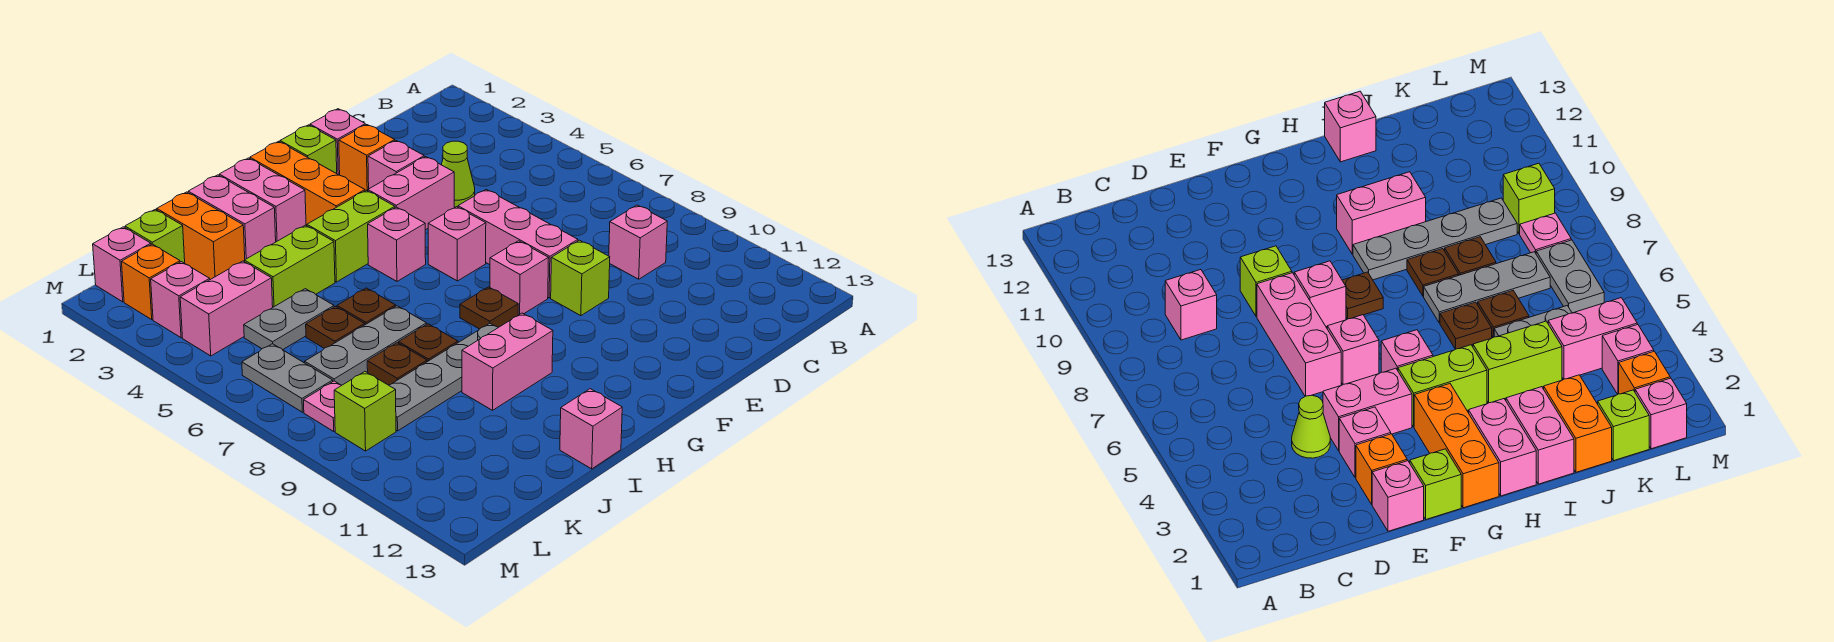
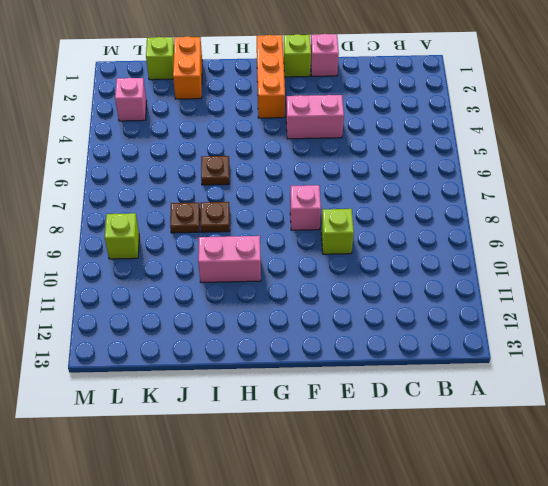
none -> pink brick C9 level 1
none -> lime cone D4 level 1
none -> orange brick E2 level 1
none -> pink brick E3 level 1

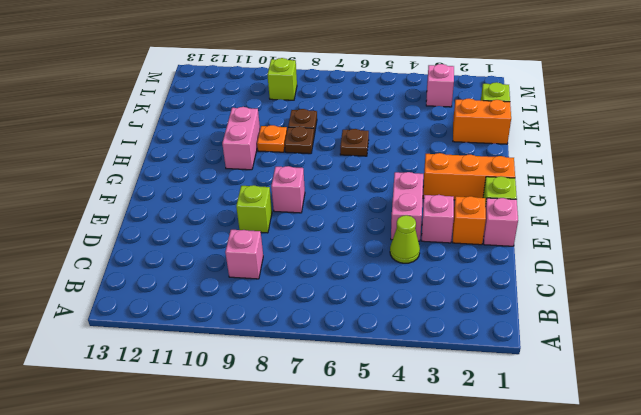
orange plate I9 level 1 -> grey plate H9:K9 level 1
none -> pink brick E6:E8 level 1
none -> pink brick F6 level 1
none -> lime brick G4:H4 level 1
none -> pink brick G5 level 1

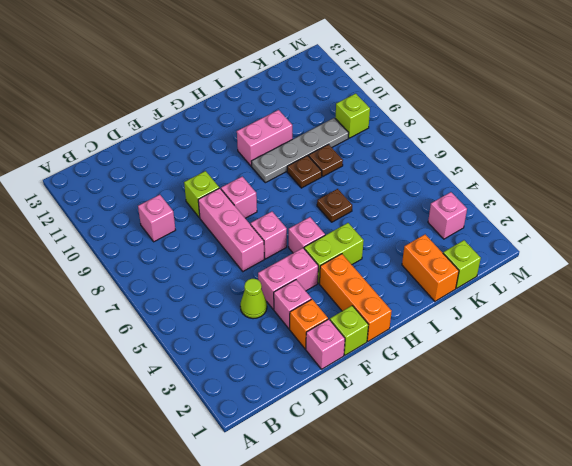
none -> brown plate G8 level 1
none -> pink brick H1:H2 level 1
none -> pink brick I1:I2 level 1
none -> lime brick I4:J4 level 1

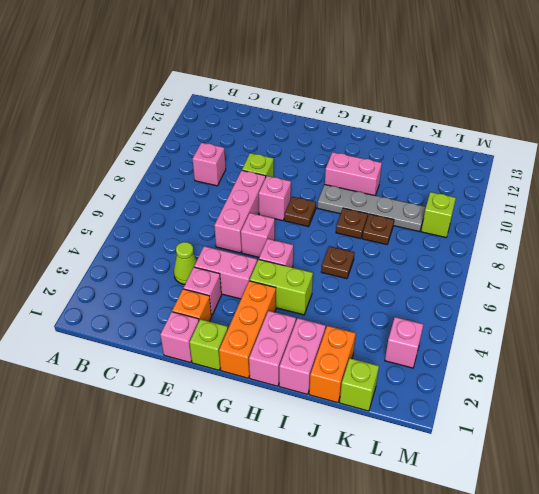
none -> lime brick I4:J4 level 1
none -> grey plate I7:K7 level 1
none -> pink brick I13 level 1
none -> grey plate J5:K5 level 1

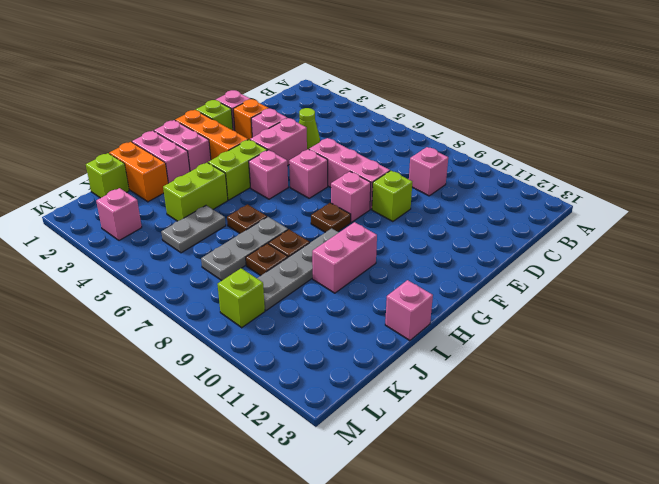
none -> brown plate J6 level 1
none -> pink brick K4:L4 level 1
none -> pink brick L1 level 1
none -> orange brick L2 level 1

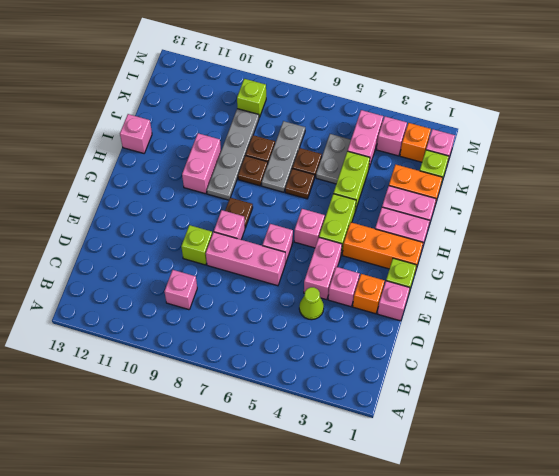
none -> grey plate L6:L7 level 1
none -> pink plate L8 level 1

